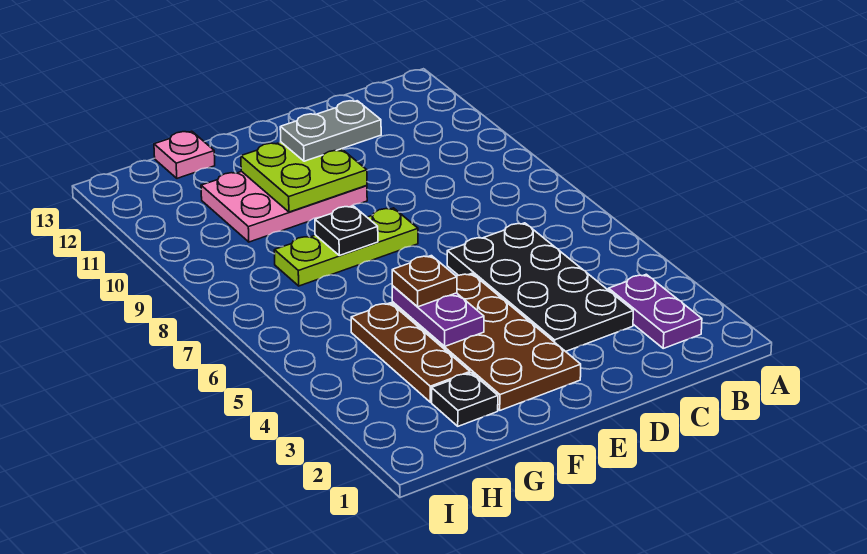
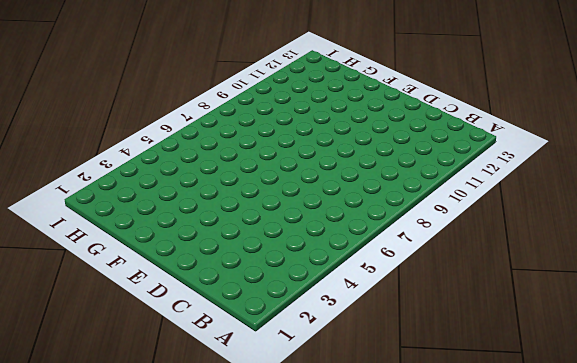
none -> purple plate B2:B3 level 1
none -> black plate C3:D6 level 1
none -> brown plate E2:F5 level 1

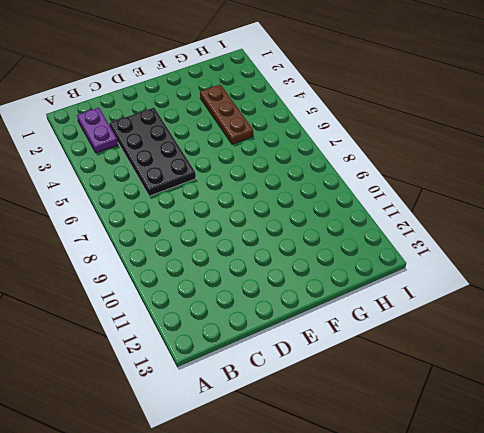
none -> brown plate E2:F5 level 1
none -> lime plate E8:G8 level 1
none -> pink plate E10:G11 level 1

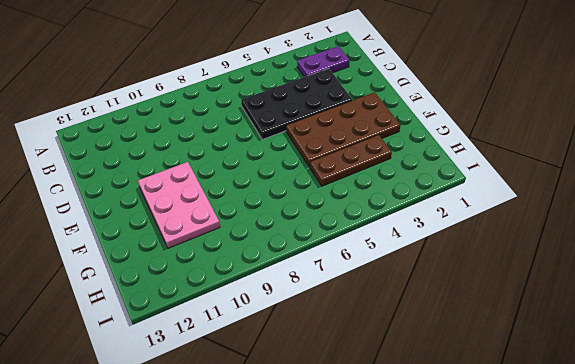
none -> lime plate E8:G8 level 1
none -> black plate G2 level 1
none -> pink plate G13 level 1

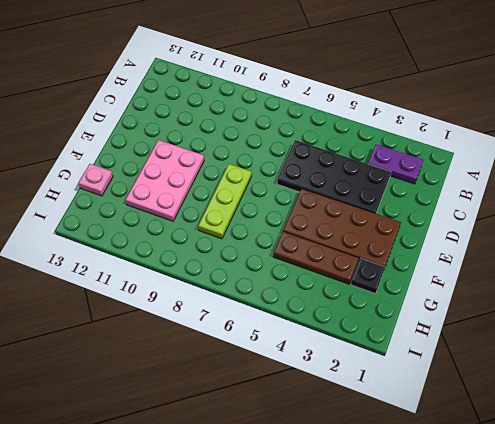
none -> lime plate E10:F11 level 2
none -> purple plate F4:F5 level 2
none -> black plate F8 level 2

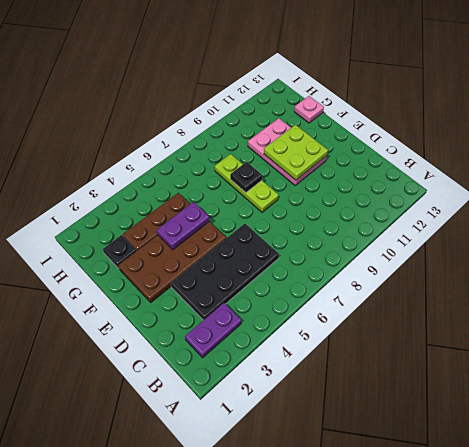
none -> grey plate D11:E11 level 3
none -> brown plate F5 level 3

